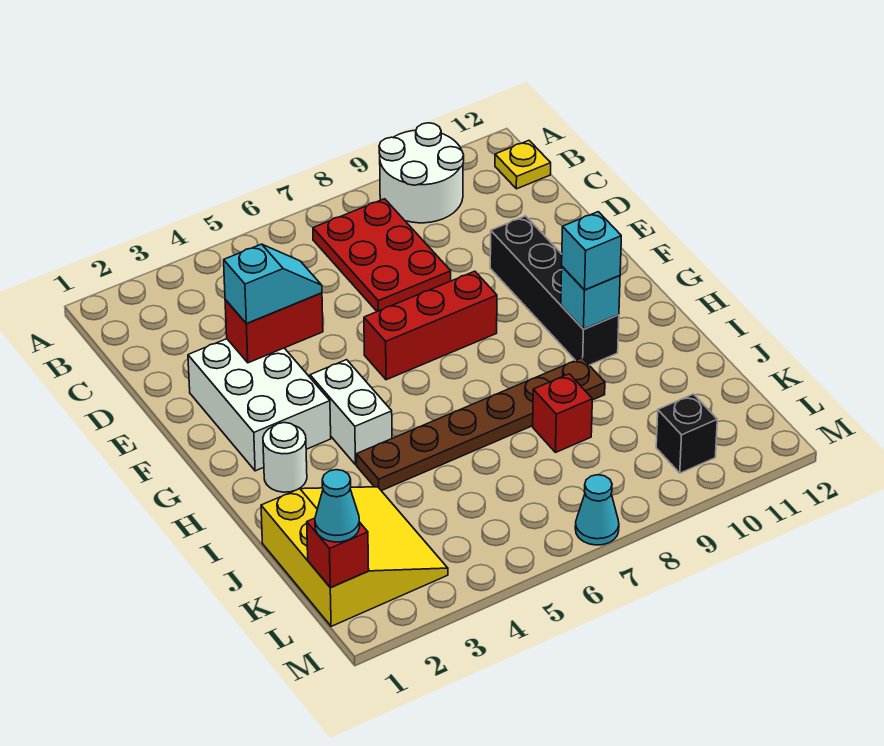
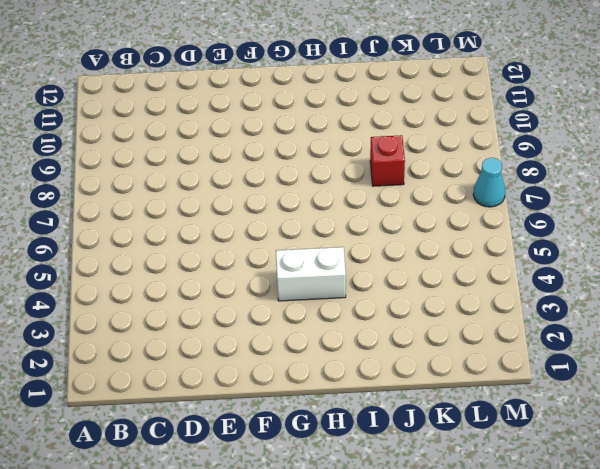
none -> white round brick A9:B10 level 1
none -> red plate B7:D8 level 1
none -> yellow plate B12 level 1

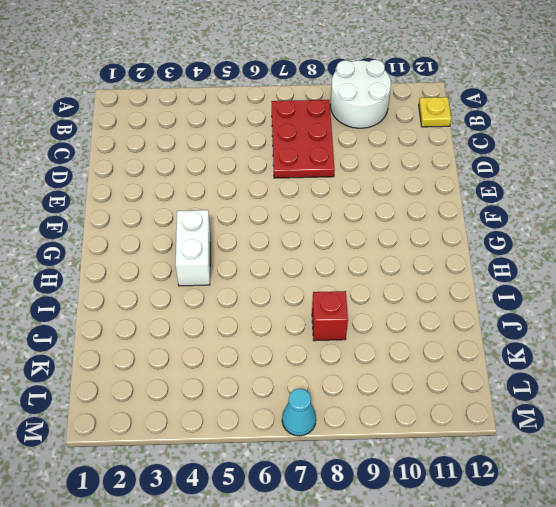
none -> white brick E2:G3 level 1
none -> black brick E10:H10 level 1
none -> red brick F6:F8 level 1

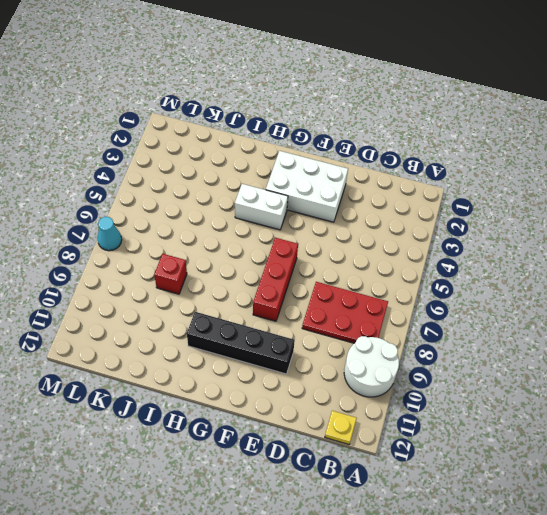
none -> white round brick H2 level 1
none -> brown plate I4:I9 level 1
none -> yellow slope J1:L3 level 1 top 1

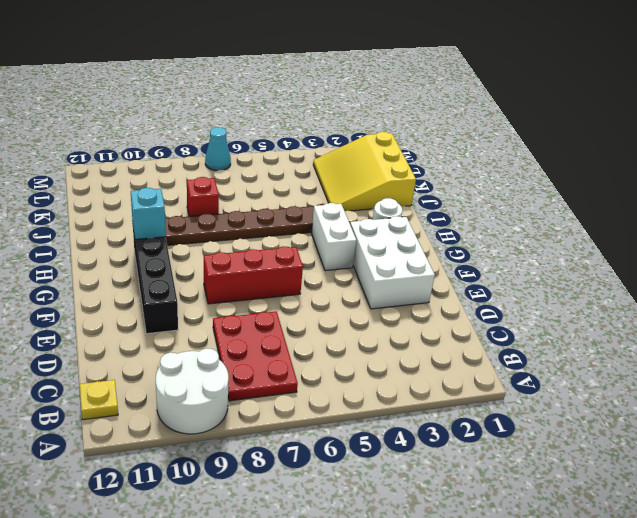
none -> black brick L10 level 1
none -> red brick E3:E4 level 2
none -> red brick L1 level 2

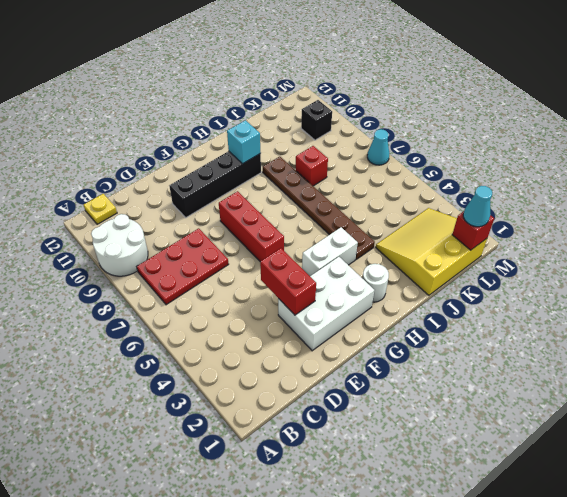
none -> cyan slope E3:E4 level 3 top 3
none -> cyan brick H10 level 3

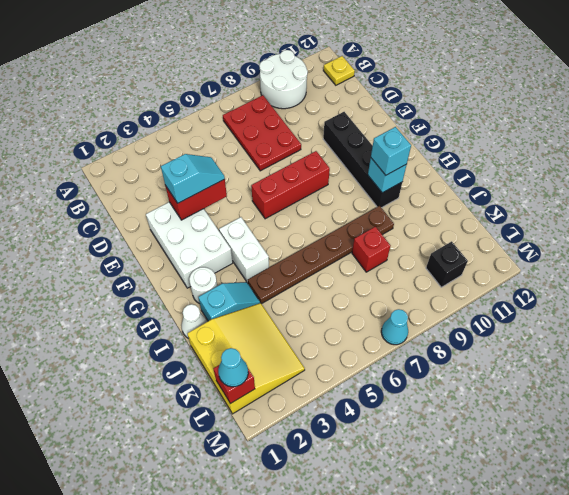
white cone I1 level 1 -> none
cyan slope I2:I3 level 1 top 2 -> none

